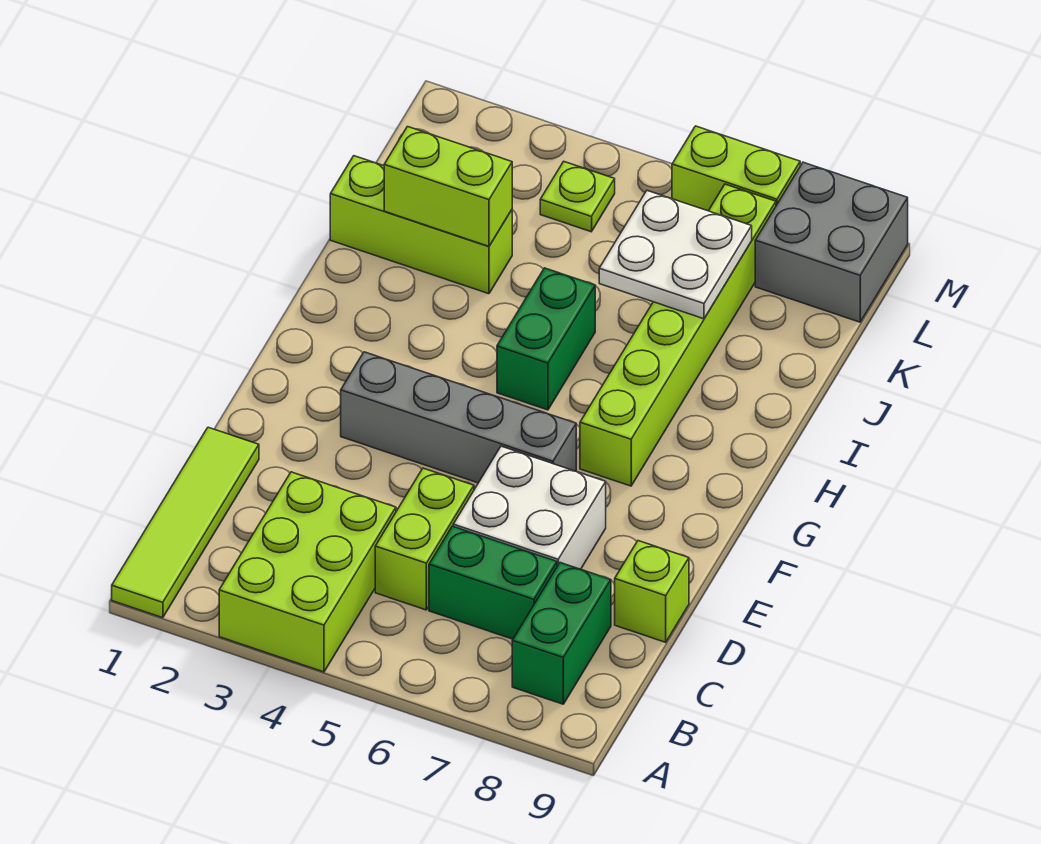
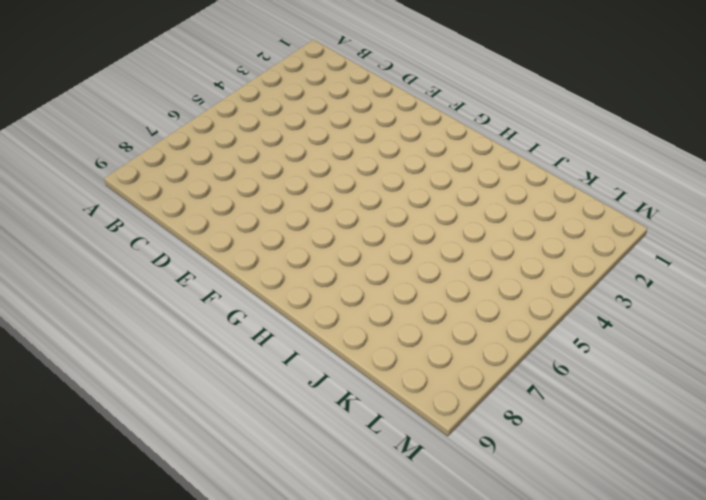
none -> lime tile A1:D1 level 1
none -> lime brick A3:C4 level 1
none -> green brick B8:C8 level 1

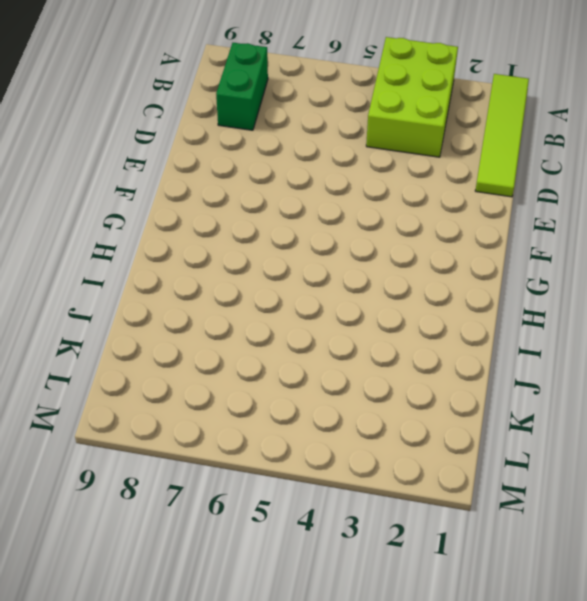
none -> lime brick C5:D5 level 1
none -> green brick C6:C7 level 1
none -> white brick D6:E7 level 1

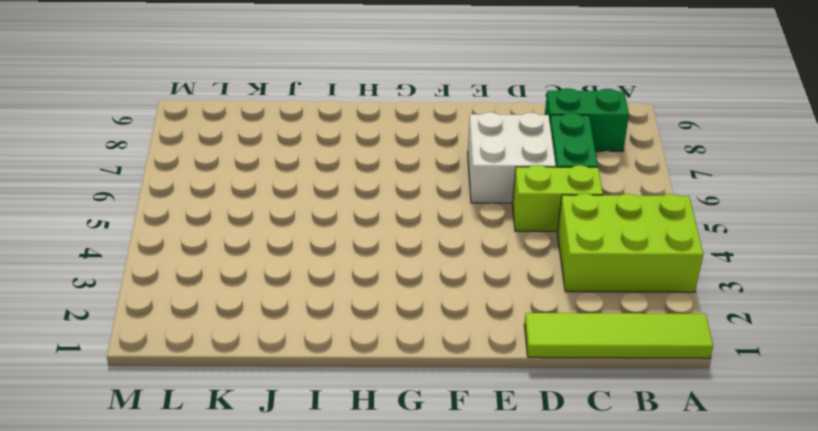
none -> lime brick D9 level 1
none -> grey brick F3:F6 level 1
none -> lime brick G7:L7 level 1

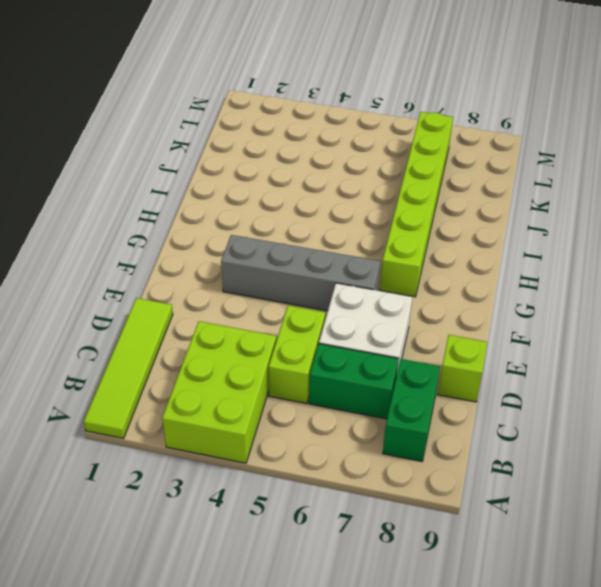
none -> green brick H5:I5 level 1
none -> lime brick J1:J3 level 1
none -> lime plate L4 level 1

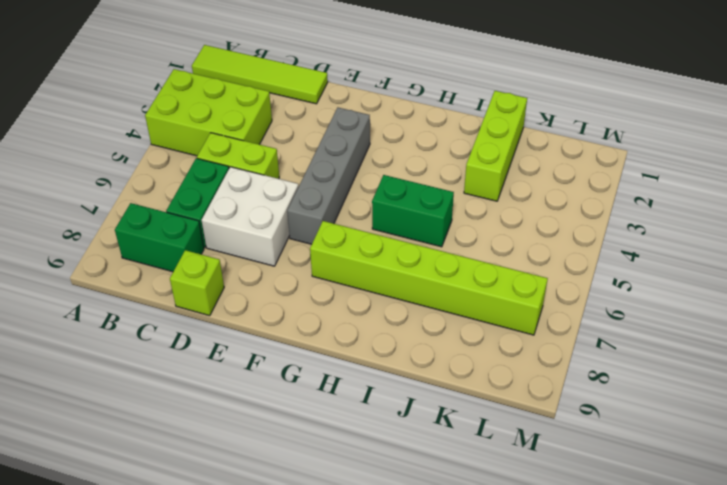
none -> lime plate L4 level 1
none -> grey brick L8:M9 level 1
none -> lime brick M6:M7 level 1

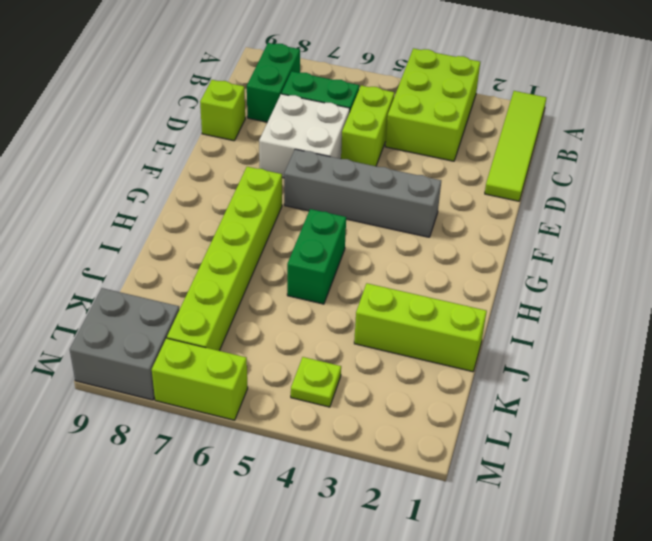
none -> lime brick J2:J3 level 2
none -> white plate J6:K7 level 2

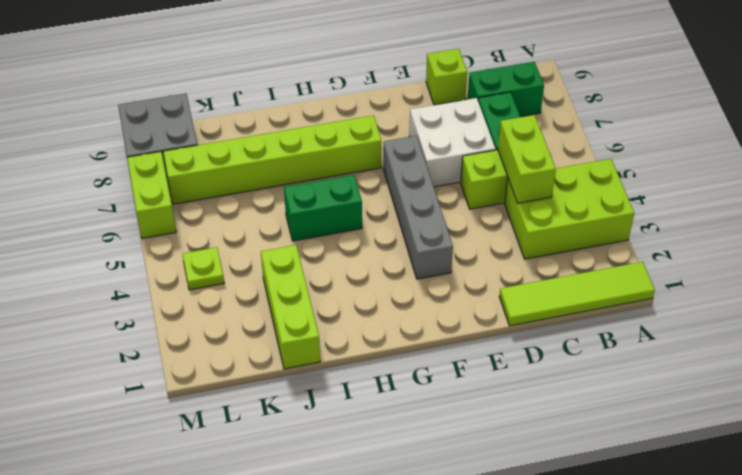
lime brick C4:C5 level 2 -> lime brick J2:J3 level 2
none -> white plate J6:K7 level 2

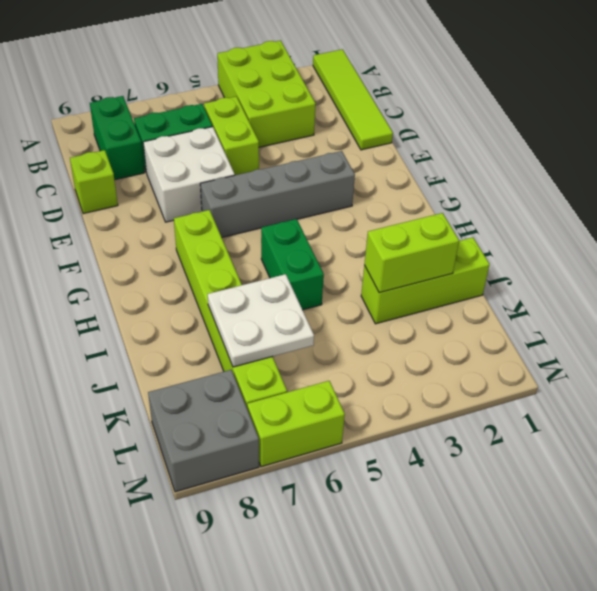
none -> lime plate L4 level 1

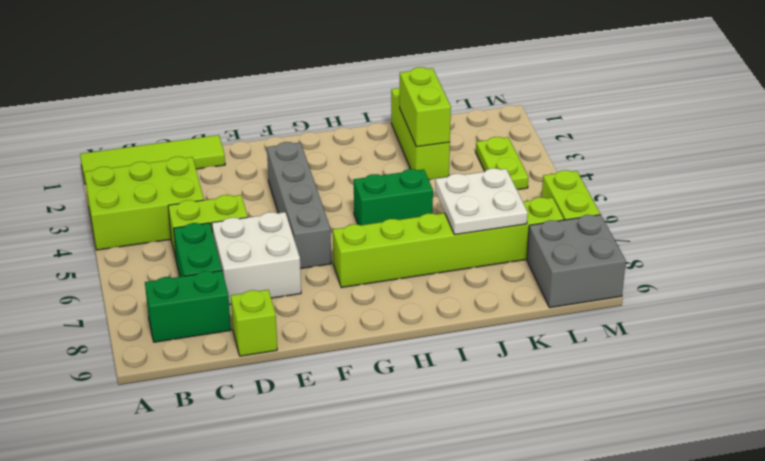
lime plate L3:L4 level 1 -> lime plate L4 level 1

